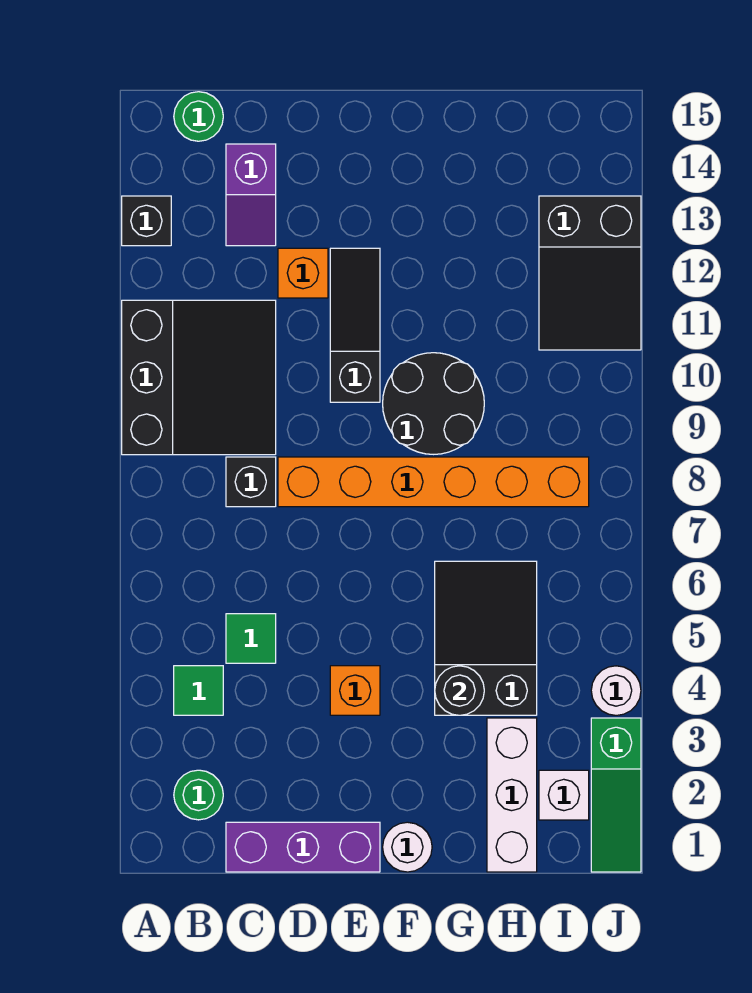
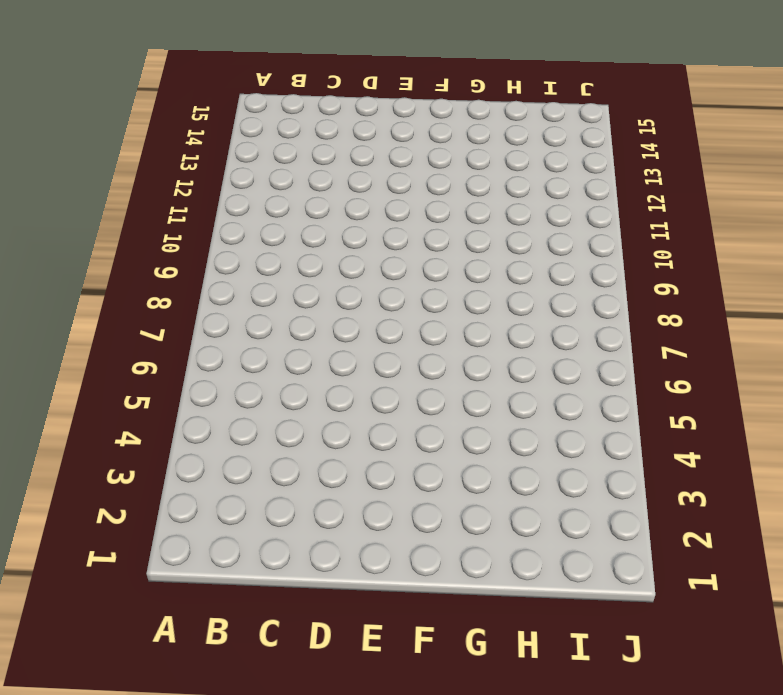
none -> black slope A9:C11 level 1 top A
none -> black brick A13 level 1
none -> green round brick B2 level 1

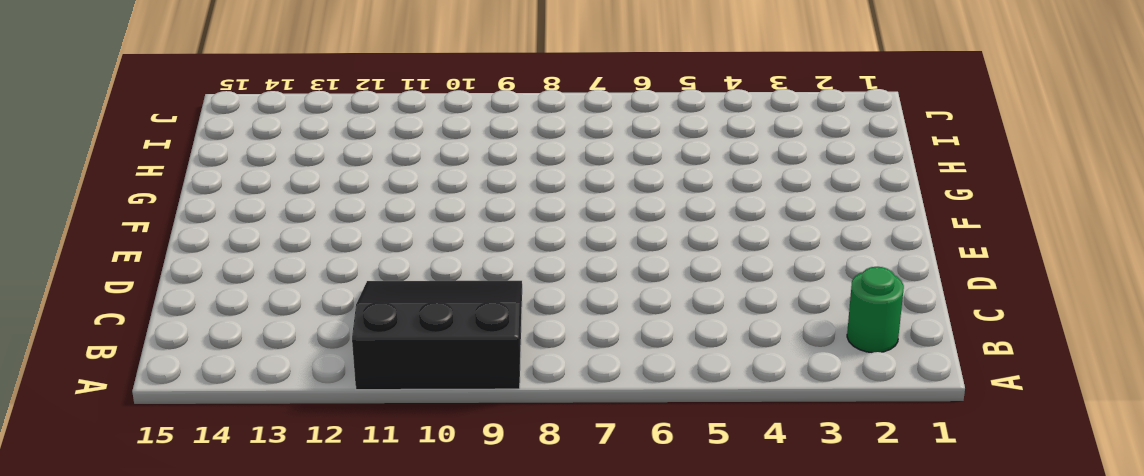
none -> black brick A13 level 1
none -> green tile B4 level 1
none -> green round brick B15 level 1

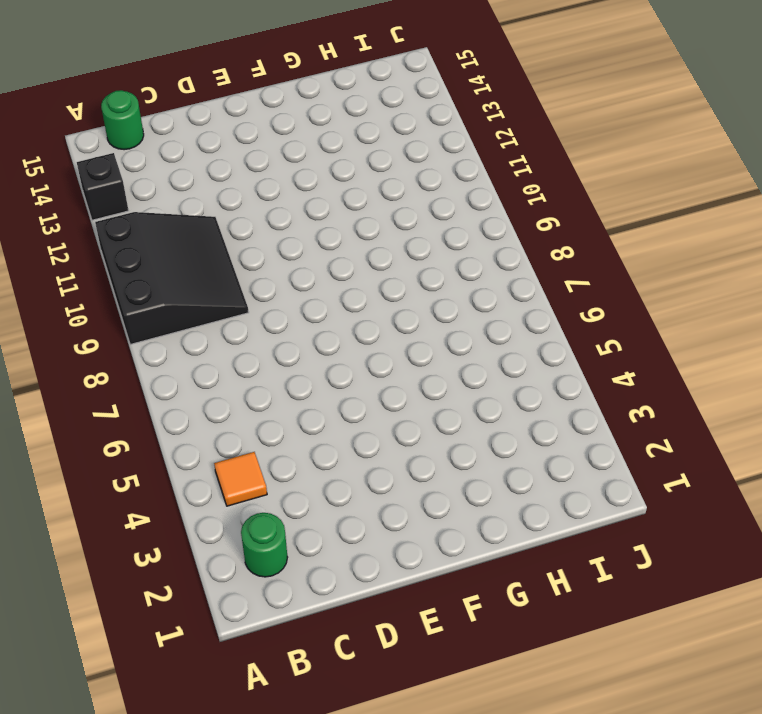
orange tile B4 level 1 -> green tile B4 level 1
none -> purple brick C1:E1 level 1
none -> green tile C5 level 1
none -> black brick C8 level 1

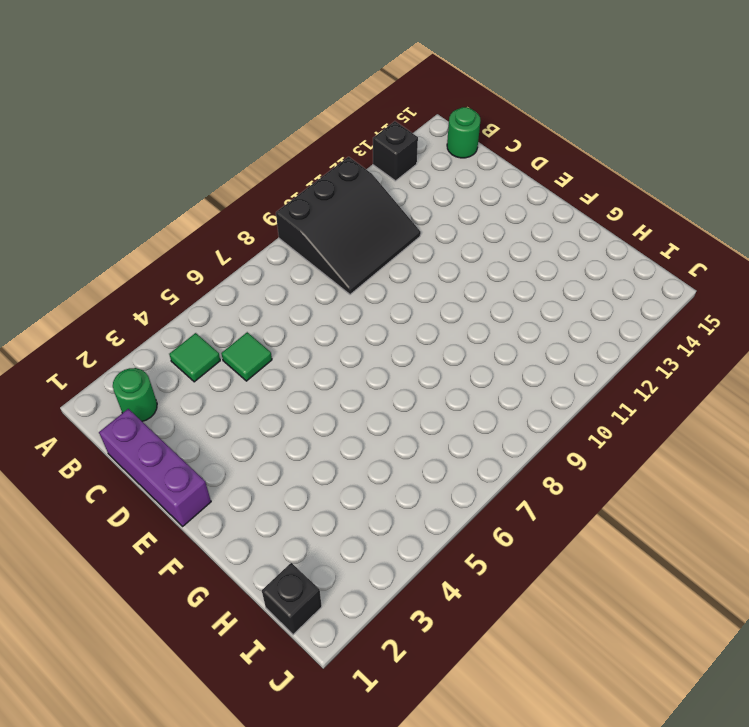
black brick I1 level 1 -> black brick C8 level 1
none -> purple slope C13:C14 level 1 top 14
none -> orange brick D8:I8 level 1
none -> orange brick D12 level 1

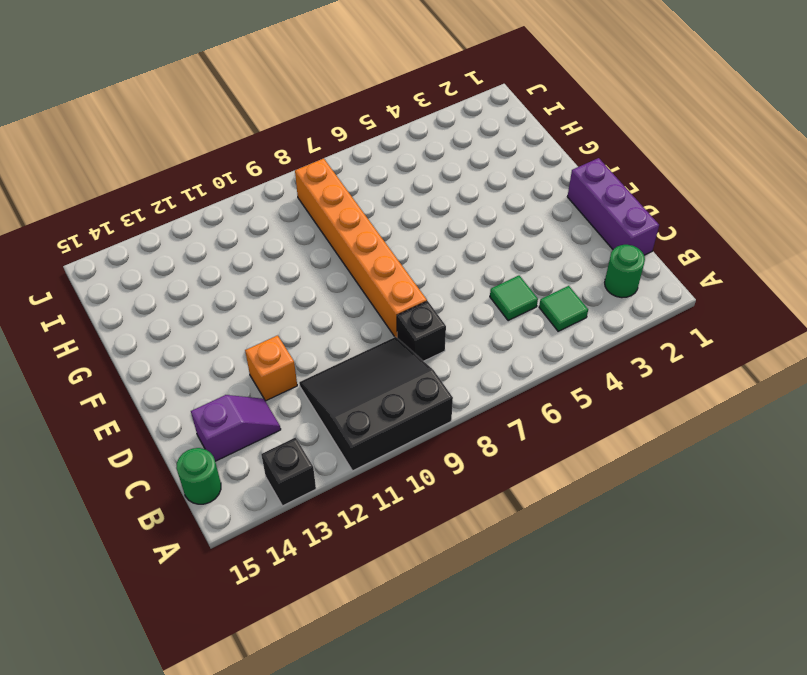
none -> orange brick E4 level 1
none -> black slope E10:E12 level 1 top 10
none -> white round brick F1 level 1

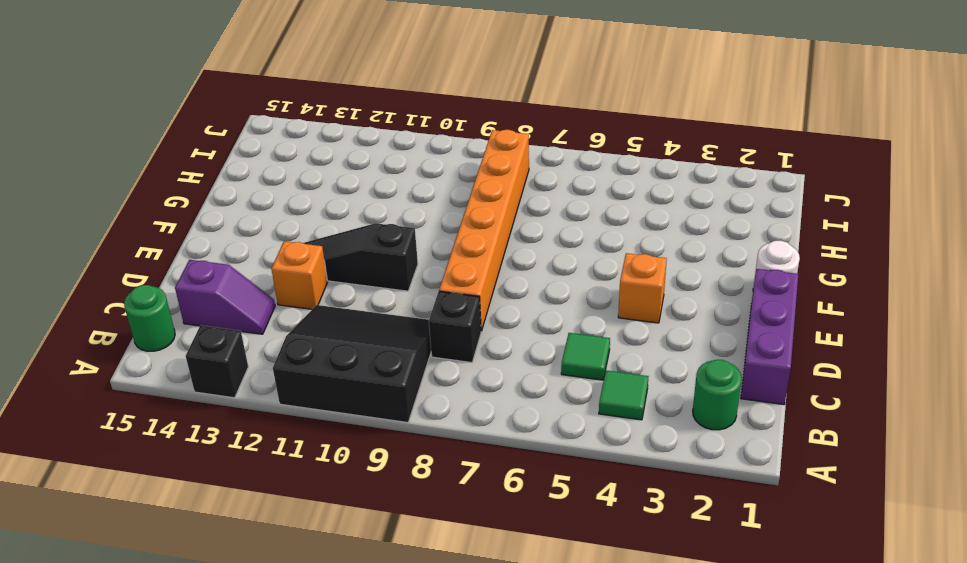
none -> black round brick F9:G10 level 1
none -> black slope G4:H6 level 1 top 4
none -> white brick H1:H3 level 1

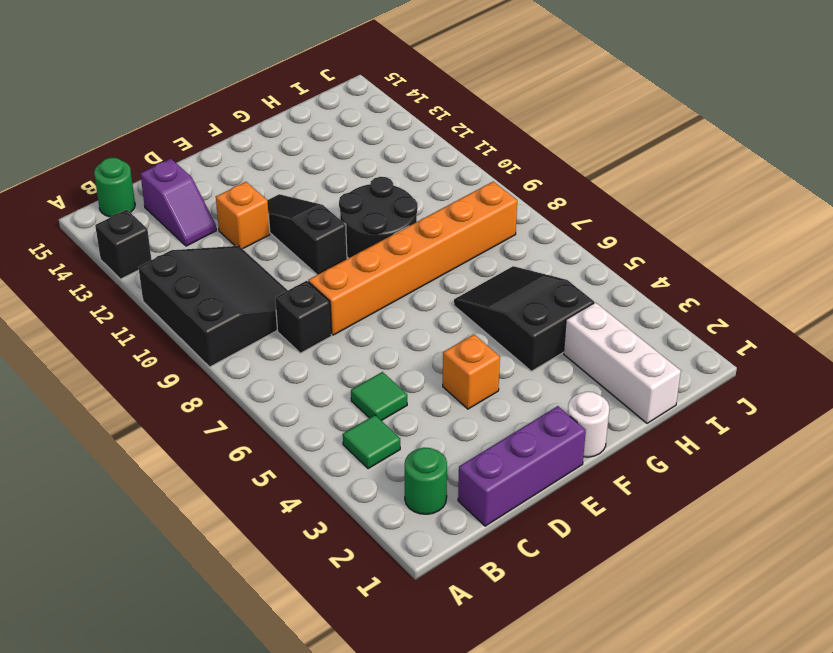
none -> white brick I2 level 1
none -> black slope I11:J13 level 1 top 13
none -> green slope J1:J3 level 1 top 3

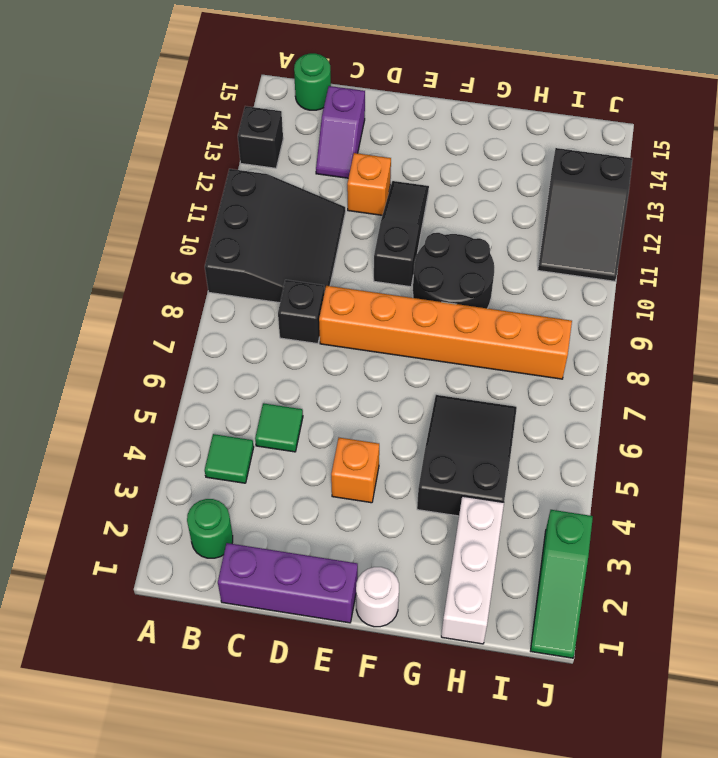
none -> white brick I2 level 1
none -> white round brick J4 level 1
none -> black round brick G4 level 2

